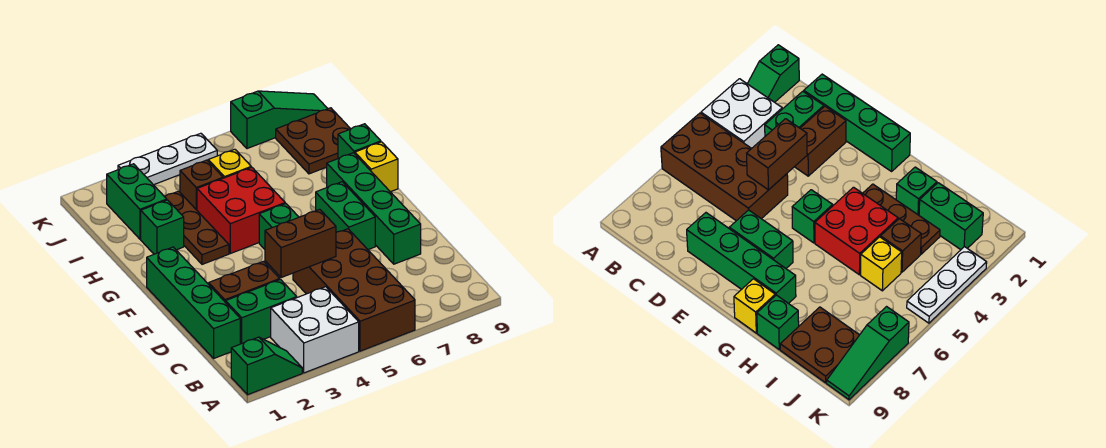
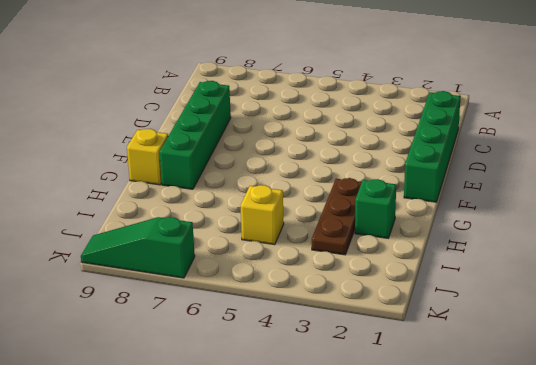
none -> green slope A1:A2 level 1 top 1
none -> white brick A3:B4 level 1
none -> brown brick A5:D6 level 1

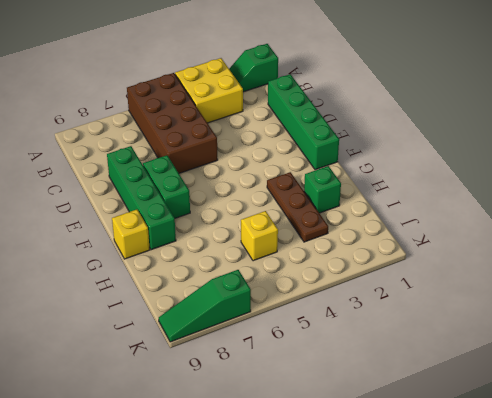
yellow brick A3:B4 level 1 -> white brick A3:B4 level 1
none -> green brick C2:C3 level 1
none -> brown brick D2:D3 level 1
none -> green brick F5 level 1

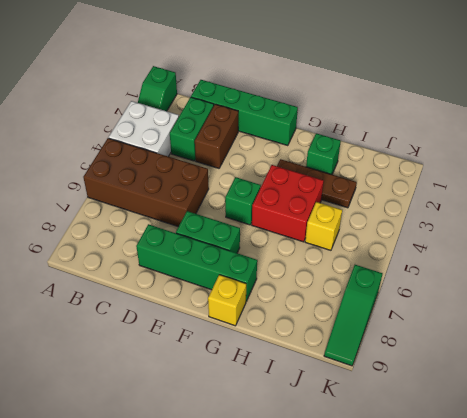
none -> green brick H9 level 1
none -> green brick I2:J2 level 1
none -> brown brick I4 level 1

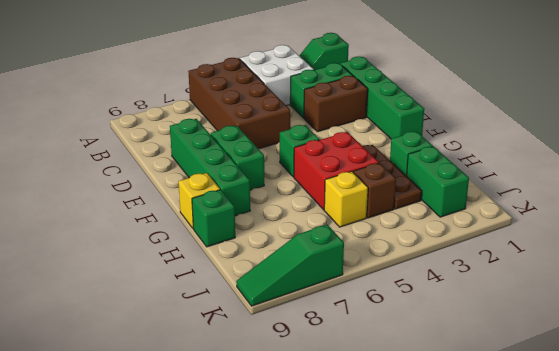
none -> brown plate I8:J9 level 1
none -> white plate K3:K5 level 1
none -> brown brick D4:D5 level 2

